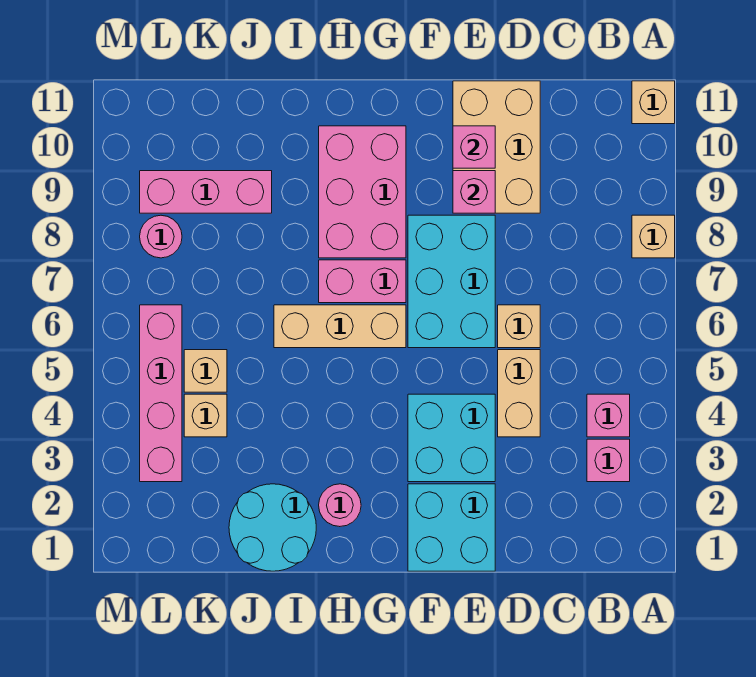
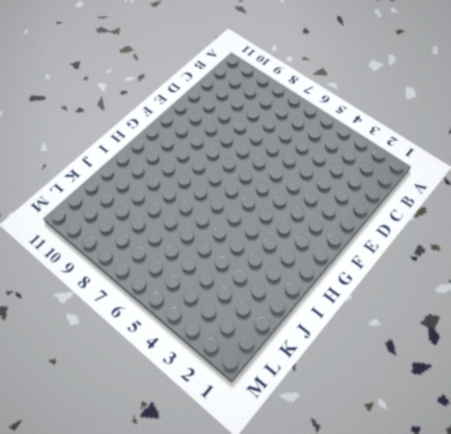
none -> tan brick A8 level 1
none -> tan brick A11 level 1
none -> pink brick B3 level 1

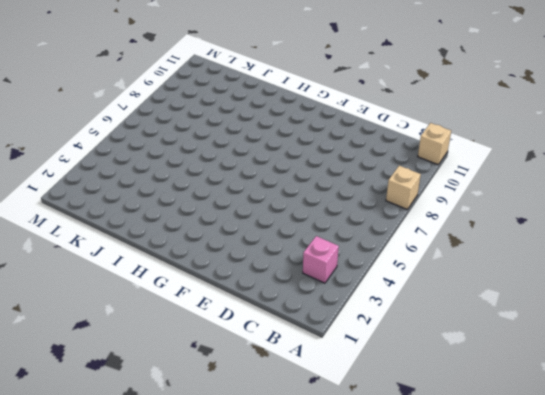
none -> pink brick B4 level 1
none -> tan brick D4:D5 level 1
none -> tan brick D6 level 1

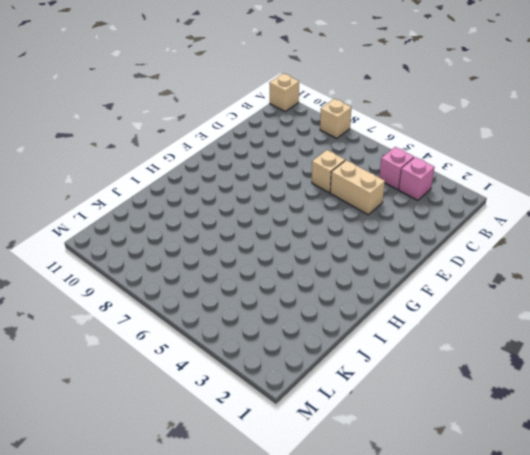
none -> tan brick D9:E11 level 1
none -> cyan brick E1:F2 level 1
none -> cyan brick E3:F4 level 1

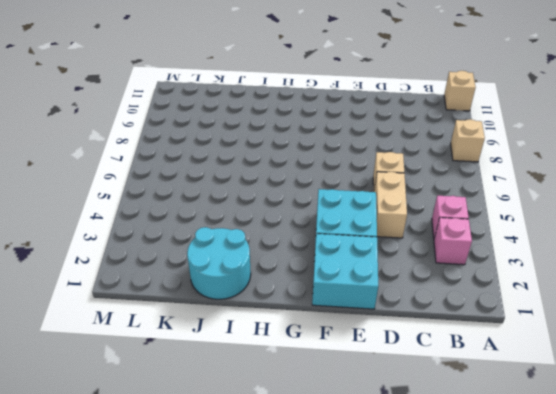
none -> tan brick D9:E11 level 1
none -> cyan brick E6:F8 level 1
none -> tan brick G6:I6 level 1

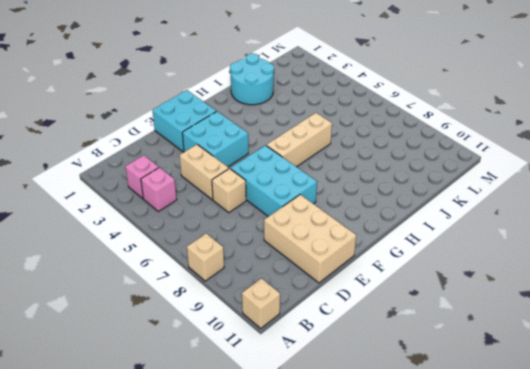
none -> pink brick G7:H7 level 1
none -> pink brick G8:H10 level 1
none -> pink round brick H2 level 1

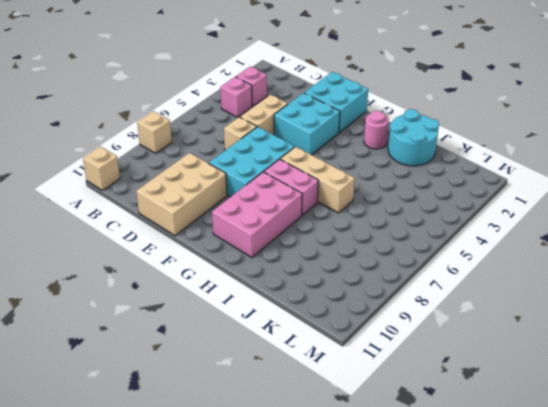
none -> pink brick J9:L9 level 1
none -> tan brick K4 level 1
none -> tan brick K5 level 1

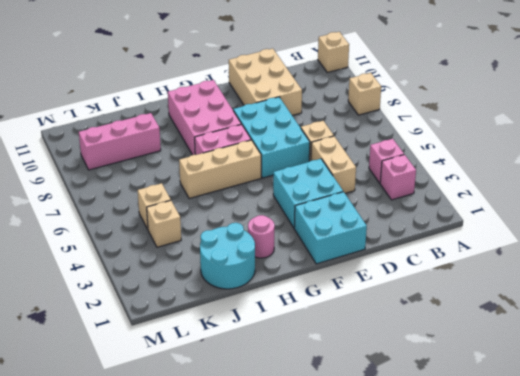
none -> pink brick L3:L6 level 1
none -> pink round brick L8 level 1
none -> pink brick E9 level 2

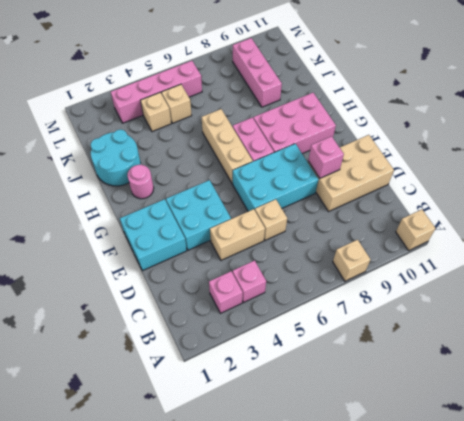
none -> pink round brick L8 level 1
none -> pink brick E10 level 2

